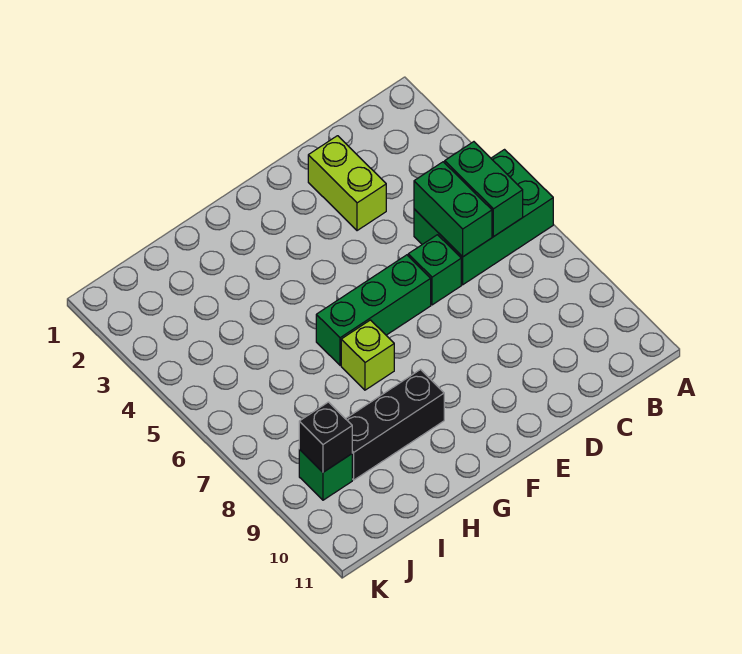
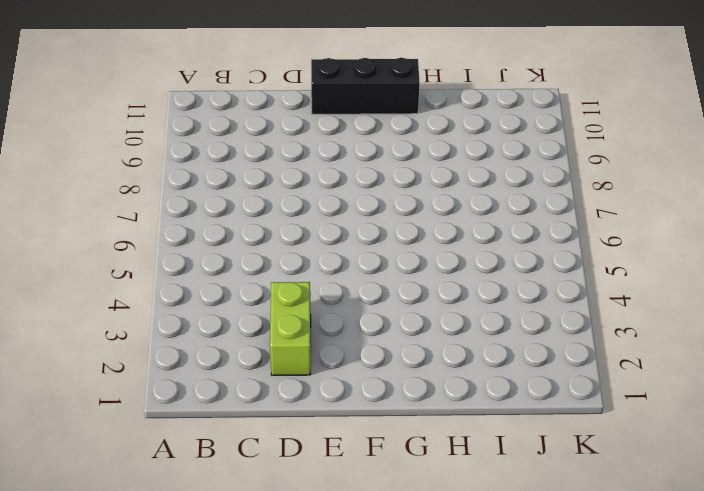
black brick E11:G11 level 1 -> black brick G9:I9 level 1
none -> green brick A5:C6 level 1
none -> green brick D6 level 1

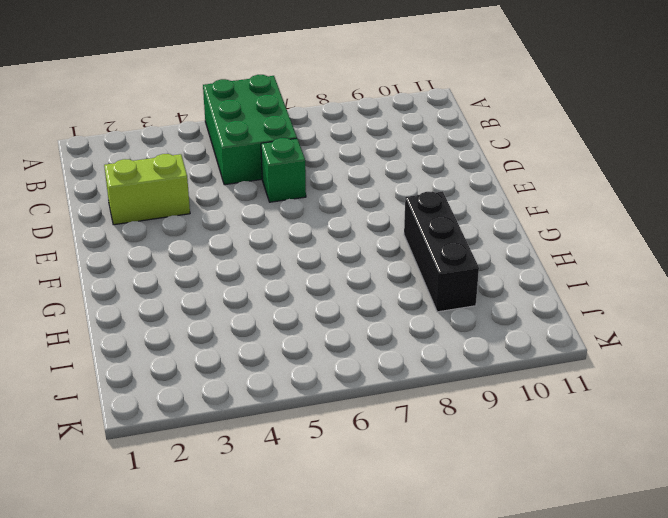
none -> green brick E6:G6 level 1
none -> lime brick G7 level 1

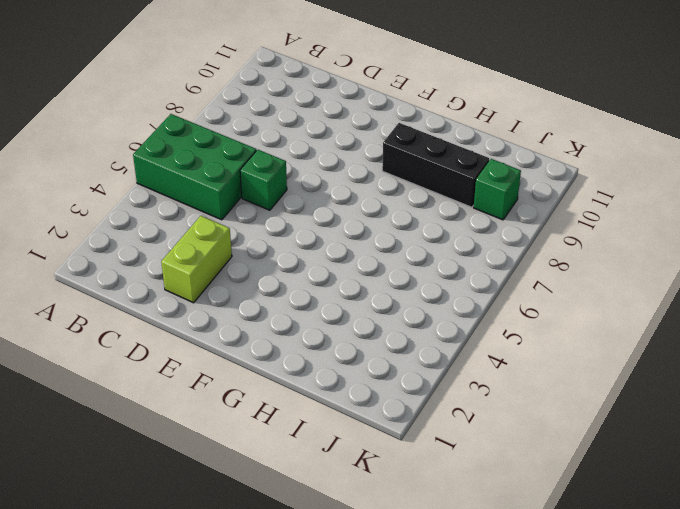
none -> green brick E6:G6 level 1
none -> lime brick G7 level 1

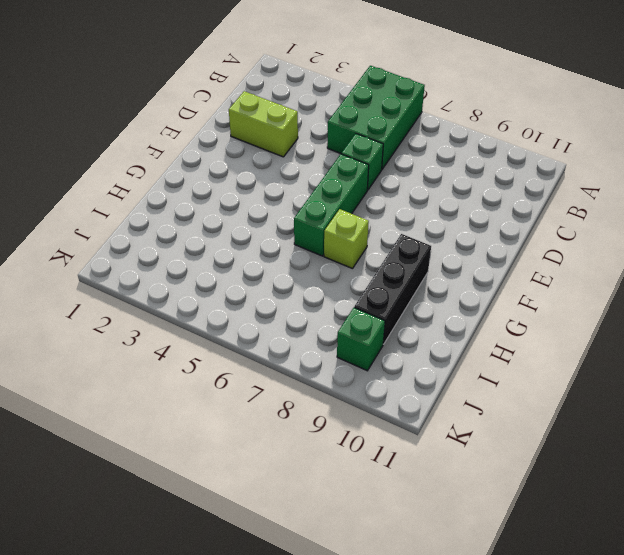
none -> green brick B5:B6 level 2
none -> green brick C5:C6 level 2

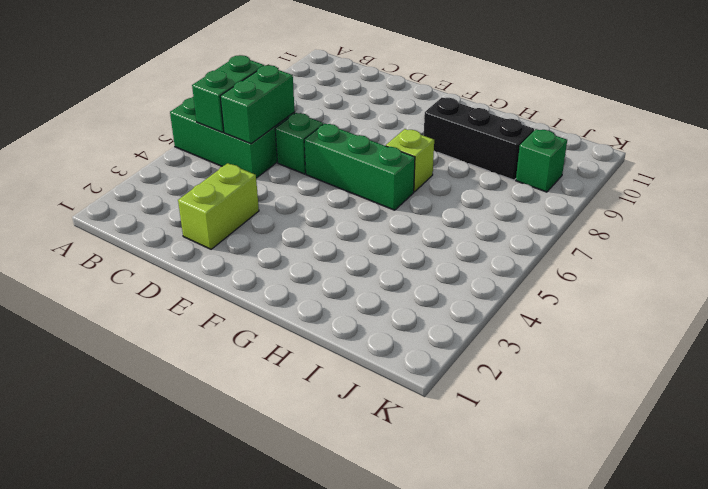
none -> black brick J9 level 2

